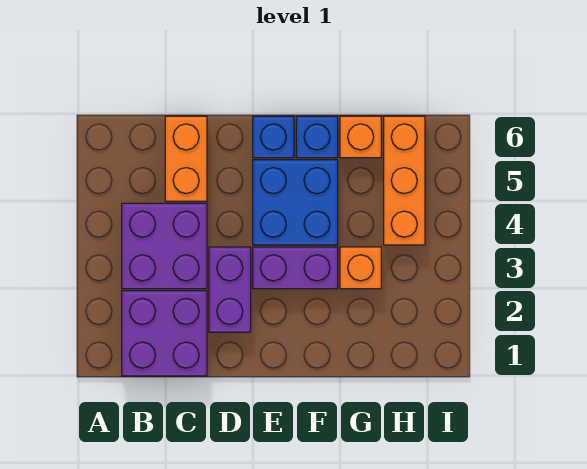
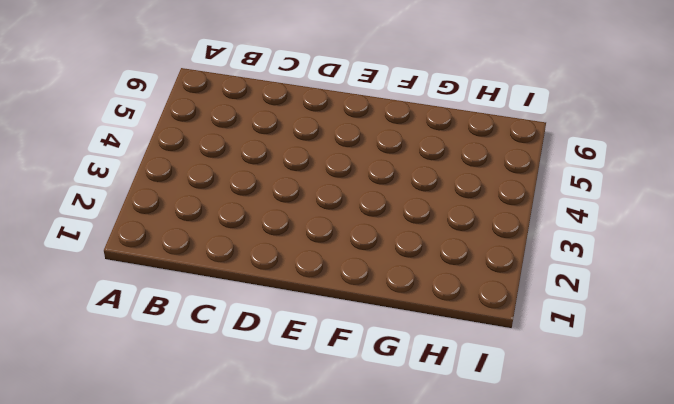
none -> purple brick B1:C2 level 1
none -> purple brick B3:C4 level 1

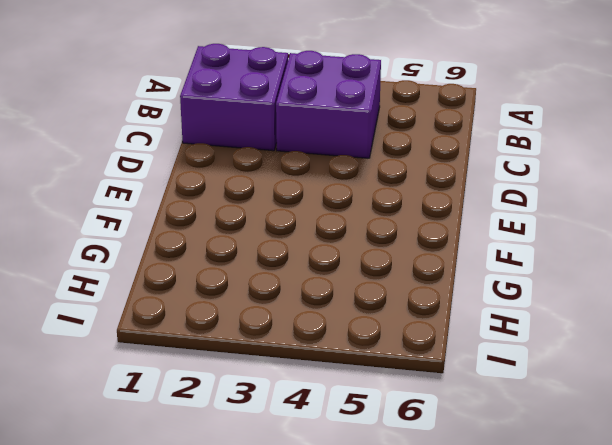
none -> orange brick C5:C6 level 1
none -> purple brick D2:D3 level 1

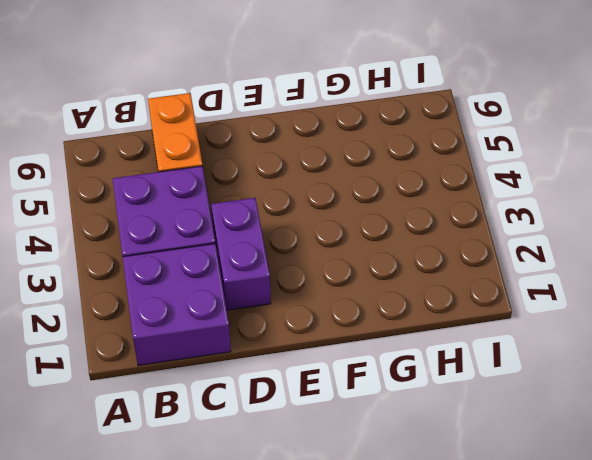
none -> purple brick E3:F3 level 1
none -> blue brick E4:F5 level 1

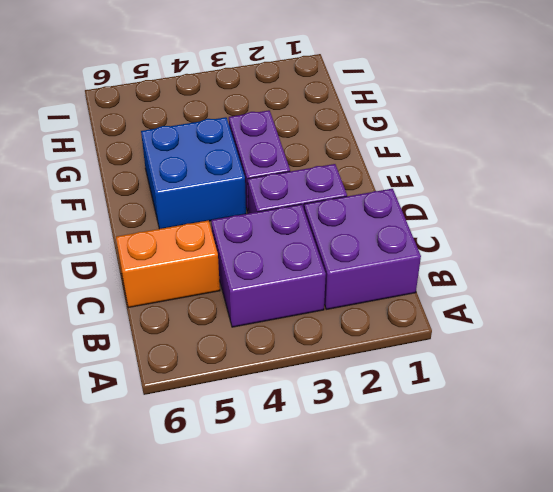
none -> blue brick E6 level 1
none -> blue brick F6 level 1

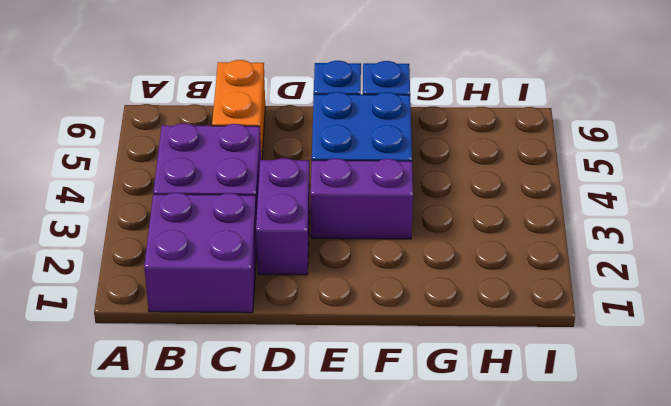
none -> orange brick G3 level 1
none -> orange brick G6 level 1

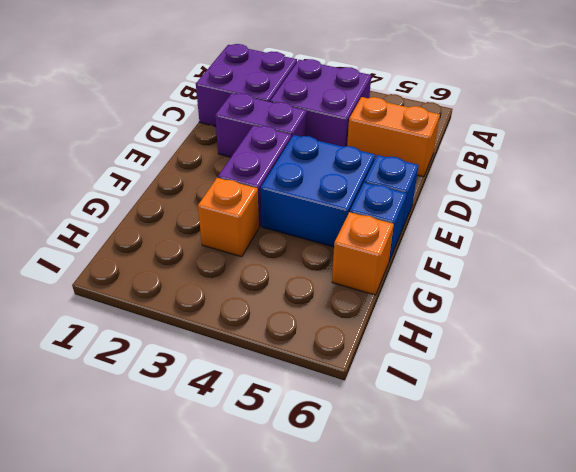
none -> orange brick H4:H6 level 1

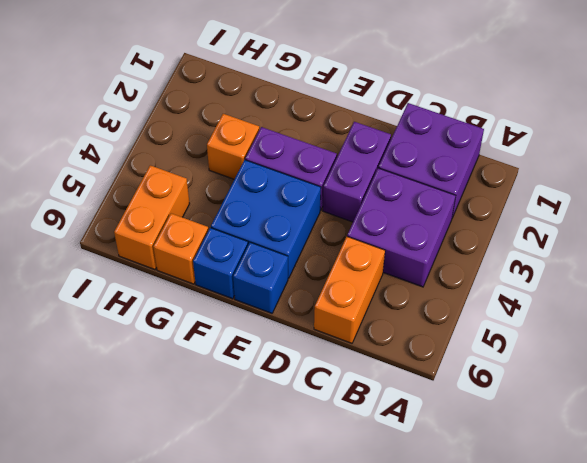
orange brick H5:H6 level 1 -> orange brick H4:H6 level 1

